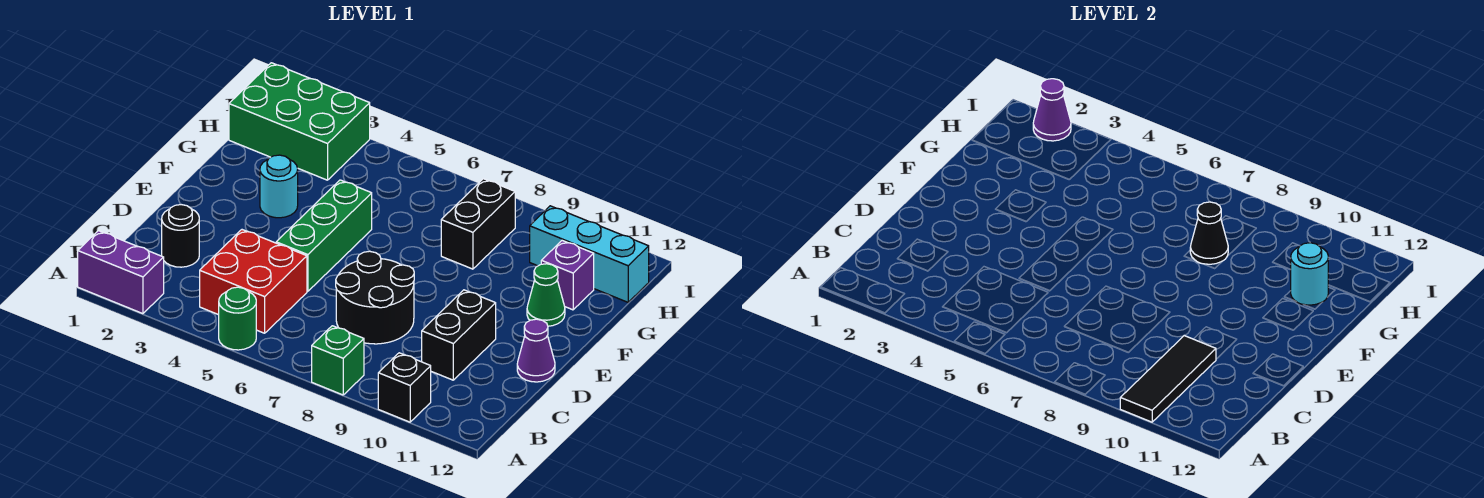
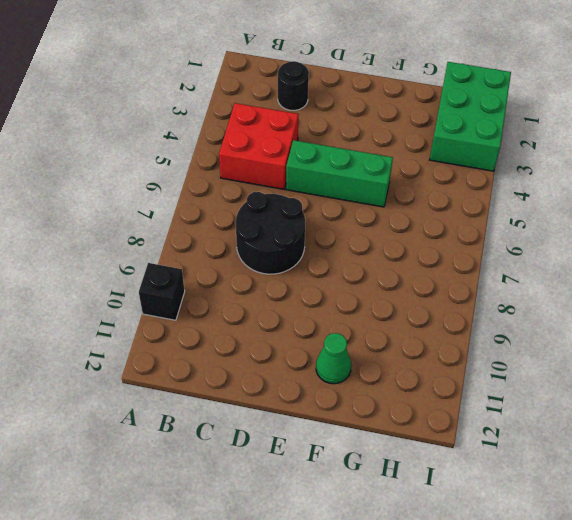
none -> purple brick A1:A2 level 1
none -> green round brick A5 level 1
none -> green brick A8 level 1

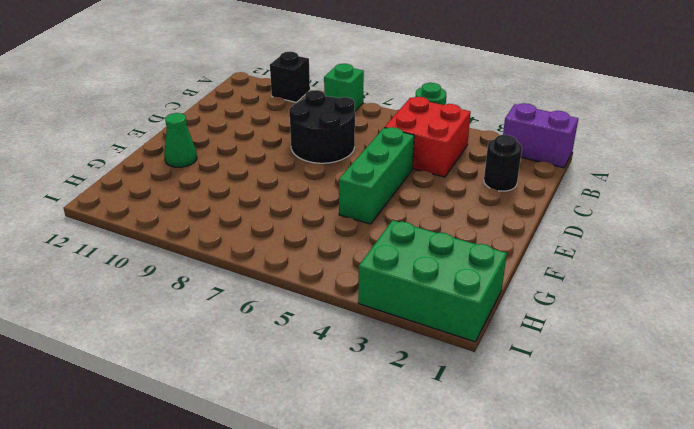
none -> black brick C10:D10 level 1
none -> purple cone D12 level 1
none -> cyan round brick F3 level 1

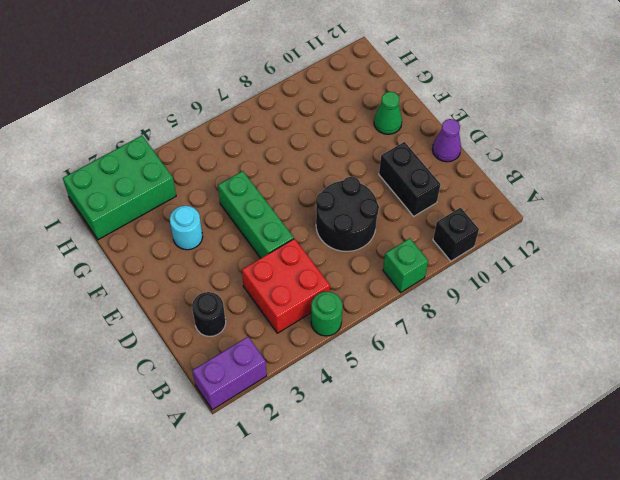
none -> black brick G8:H8 level 1
none -> purple brick G11 level 1
none -> cyan brick H10:H12 level 1

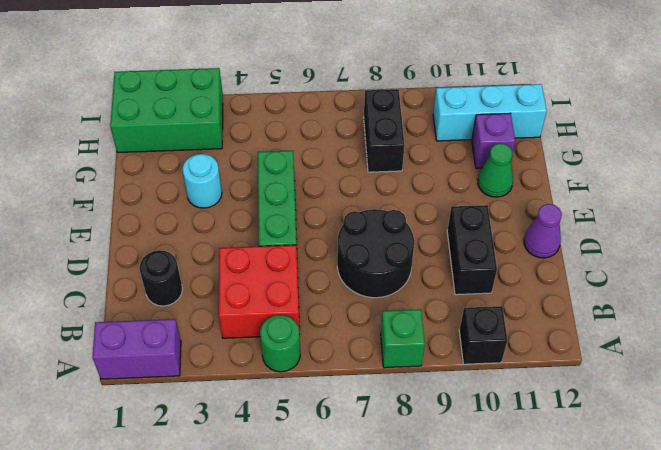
none -> black tile A10:C10 level 2
none -> black cone G8 level 2
none -> cyan round brick G11 level 2

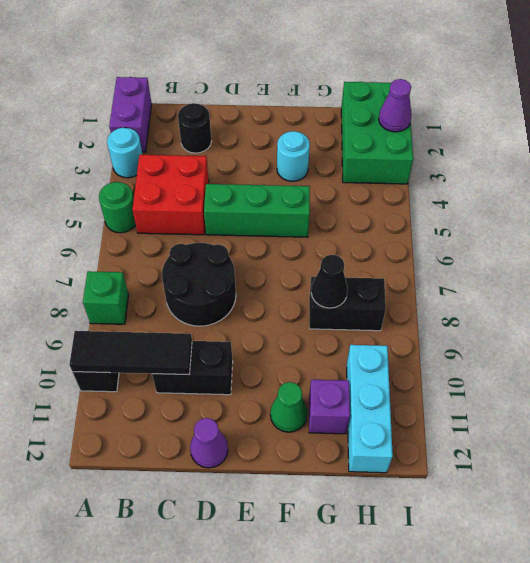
cyan round brick A3 level 1 -> cyan round brick G11 level 2

